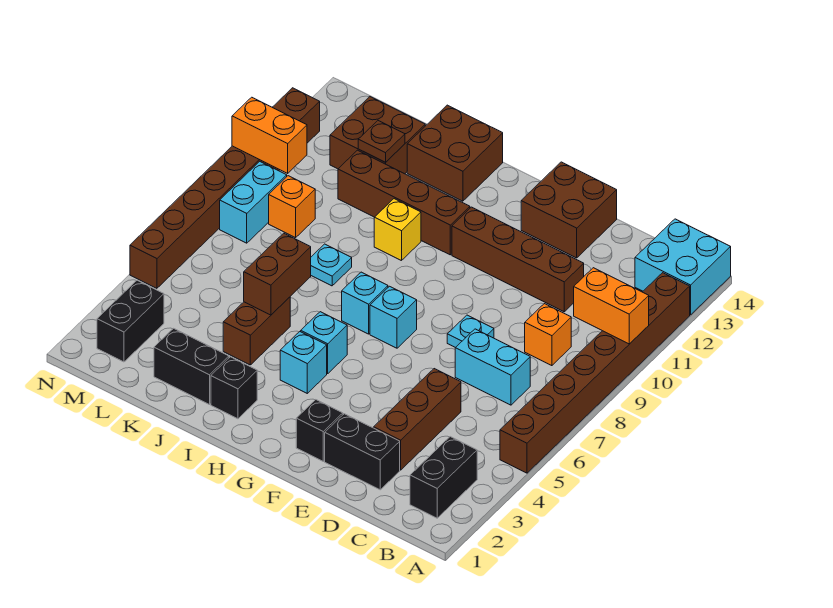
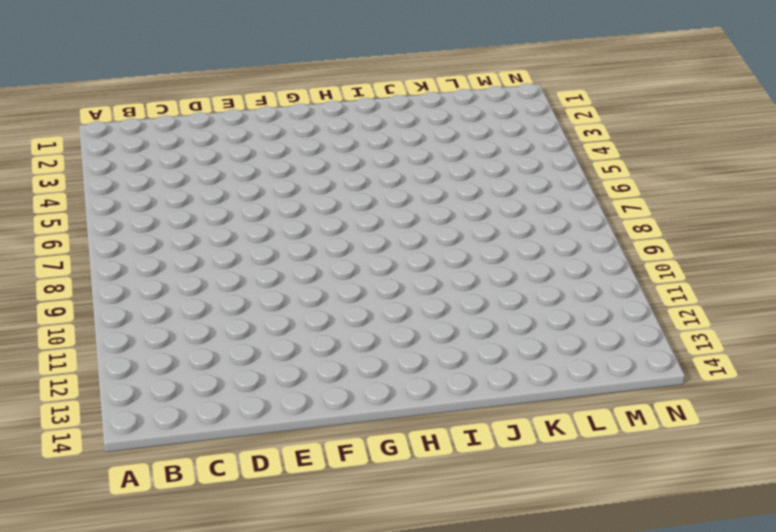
none -> brown brick A5:A12 level 1
none -> cyan brick A13:B14 level 1
none -> black brick B2:B3 level 1
none -> cyan brick C7:D7 level 1

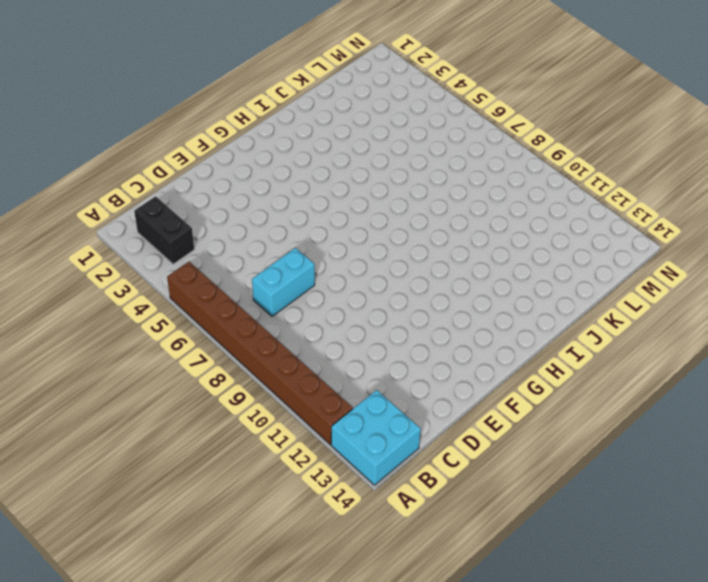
none -> orange brick C9 level 1
none -> black brick D2:E2 level 1
none -> brown brick D3:D5 level 1
none -> brown brick D11:G11 level 1

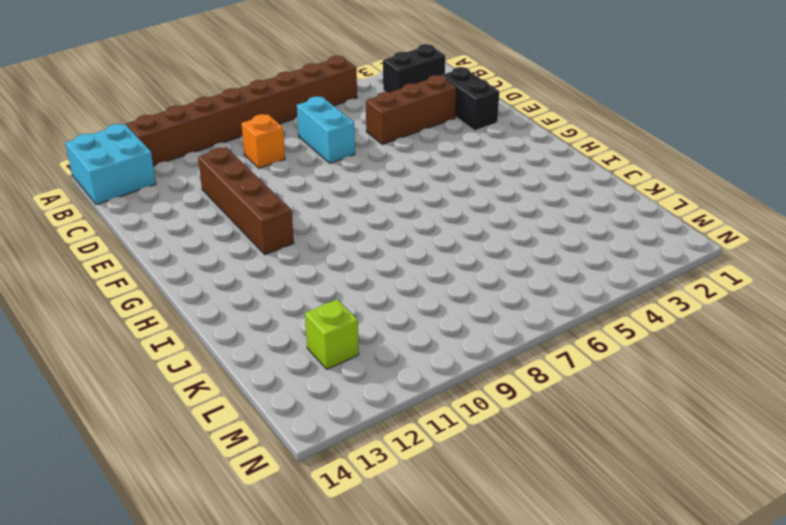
lime brick L12 level 1 -> brown brick K12:L13 level 1
none -> cyan plate E8 level 1
none -> brown brick E13:F14 level 1
none -> black brick F2 level 1
none -> cyan brick G7 level 1

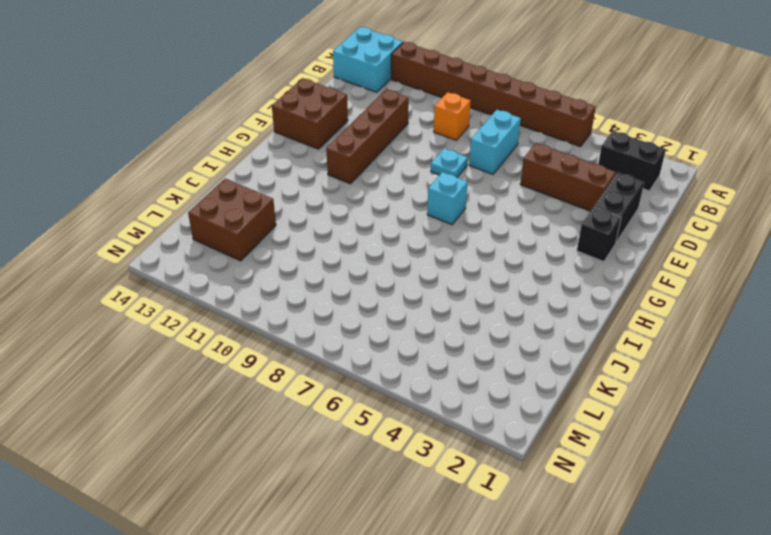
none -> cyan brick H4 level 1
none -> cyan brick H5 level 1
none -> cyan brick H7 level 1
none -> brown brick H11:K11 level 1

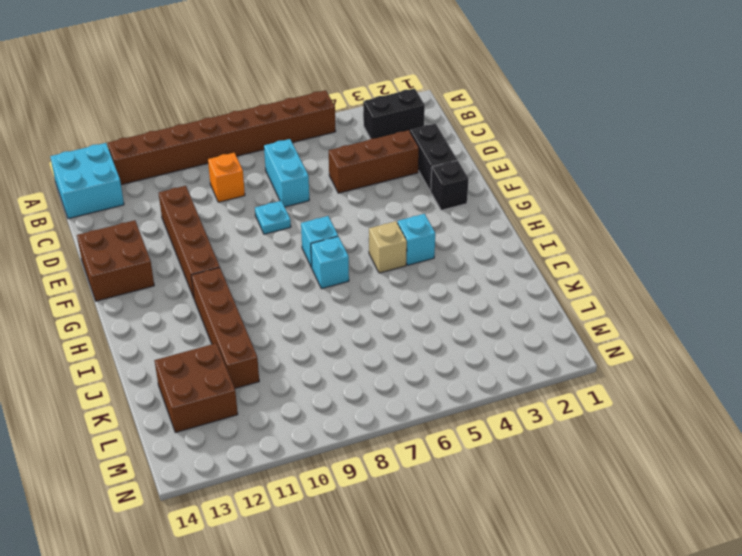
tan brick H5 level 1 -> cyan brick H5 level 1
none -> black brick I2 level 1
none -> yellow brick I10 level 1
none -> brown brick I13:J14 level 1
none -> black brick J2:K2 level 1

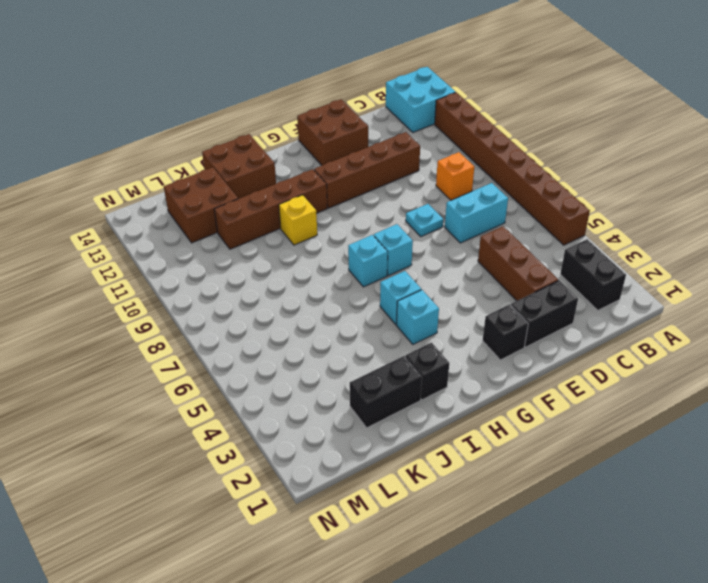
none -> brown brick J4:J5 level 1
none -> cyan plate J8 level 1
none -> orange brick L9 level 1
none -> black brick M2:M3 level 1

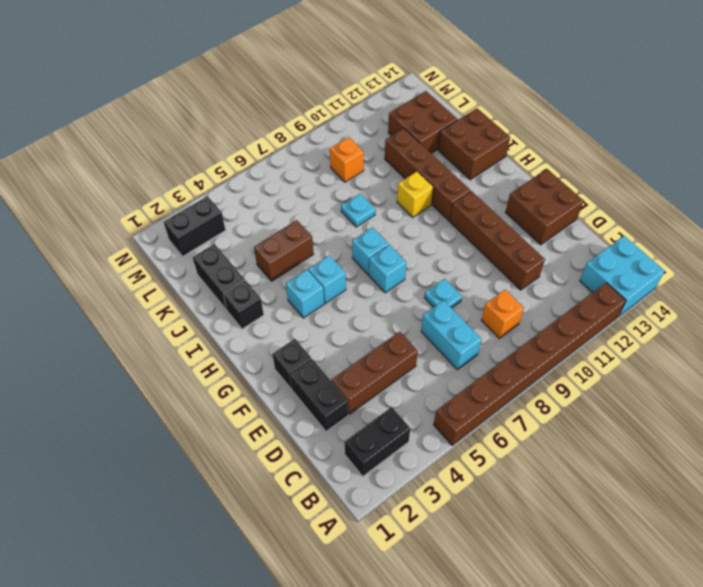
none -> cyan brick M8:M9 level 1
none -> brown brick N5:N12 level 1
none -> orange brick A10:B10 level 2
none -> brown brick J5:J6 level 2

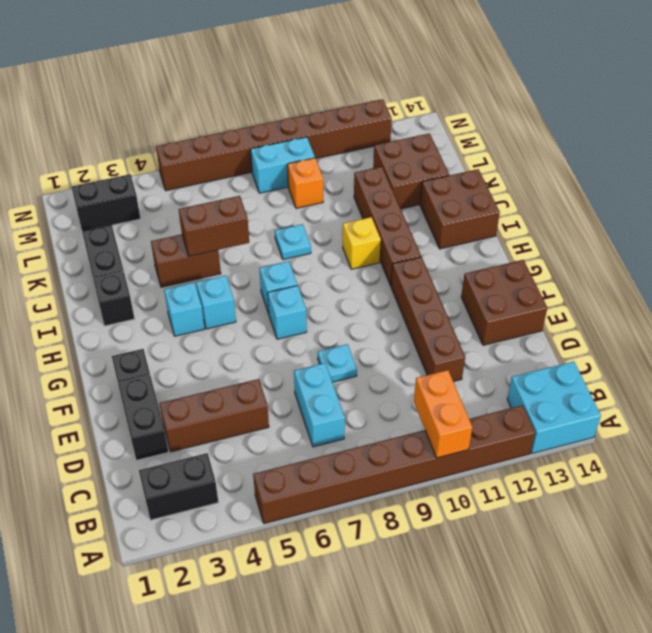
none -> orange brick C9 level 1
none -> brown plate K12 level 2
none -> orange brick M10:N10 level 2

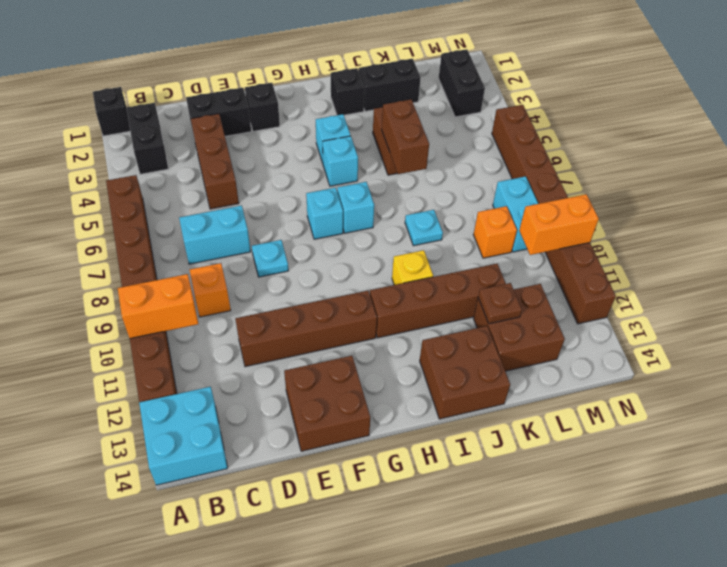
black brick A1 level 1 -> none

